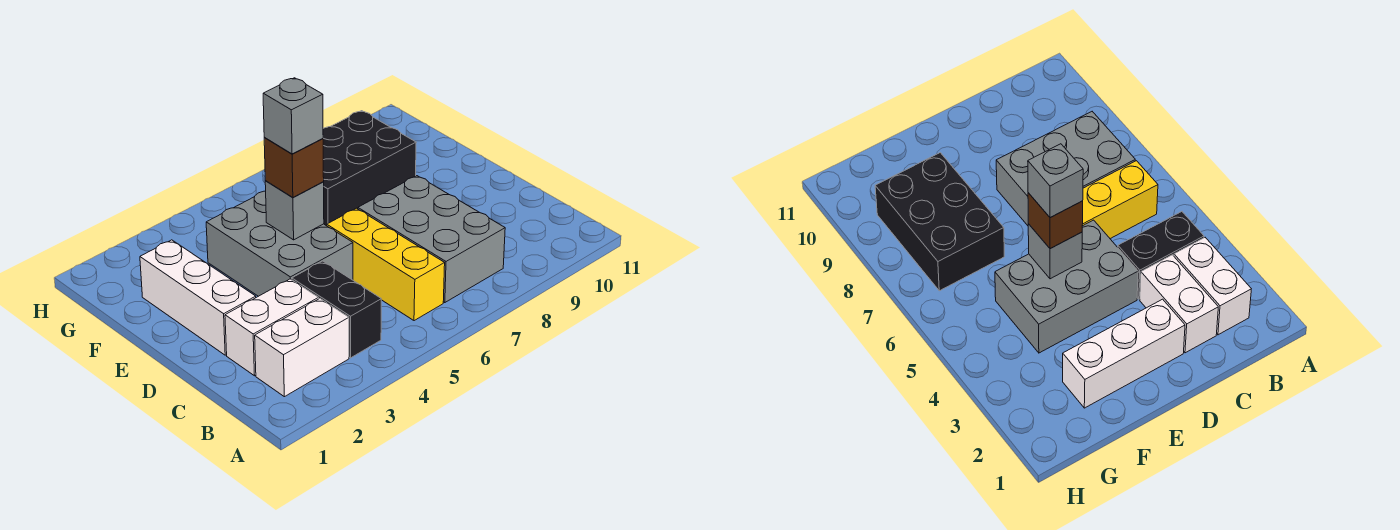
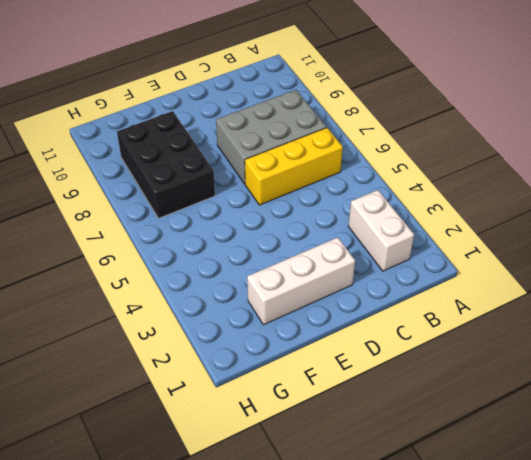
none -> black brick B4:C4 level 1
none -> white brick C2:C3 level 1

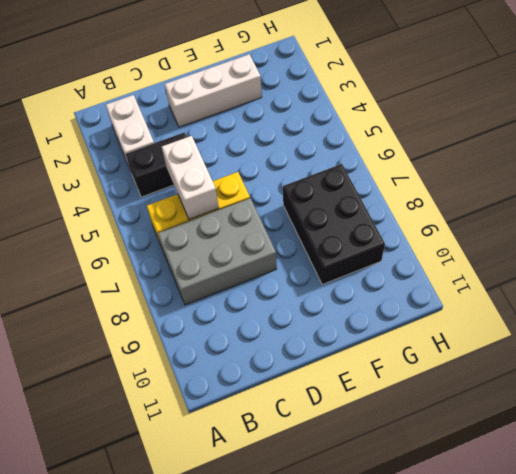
white brick C5:C6 level 2 -> white brick C2:C3 level 1
none -> grey brick D4:F5 level 1
none -> grey brick E5 level 2

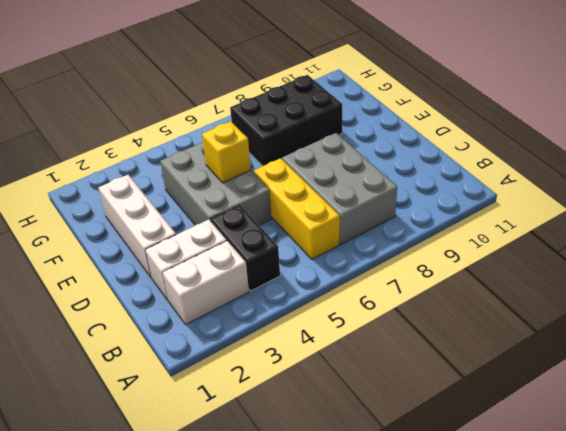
yellow brick E5 level 2 -> grey brick E5 level 2
none -> brown brick E5 level 3
none -> grey brick E5 level 4

